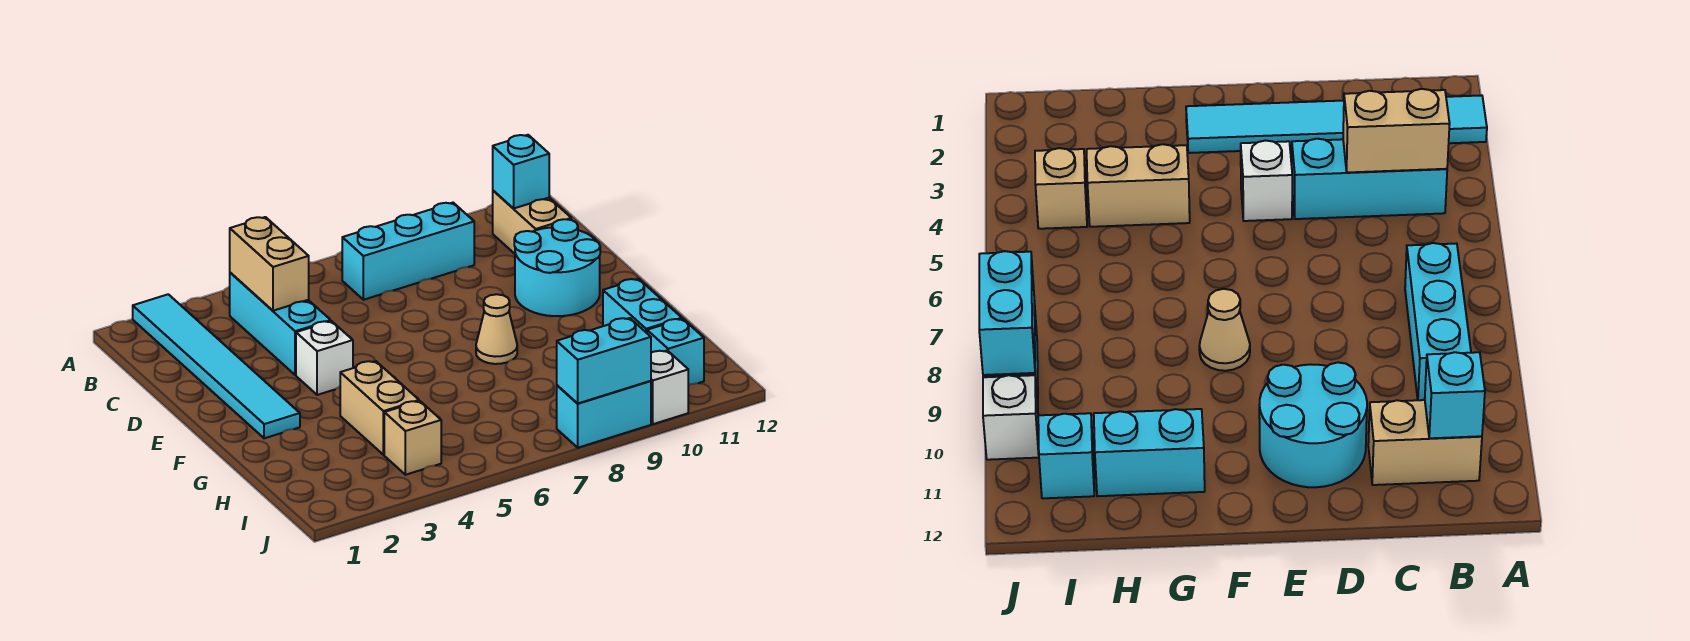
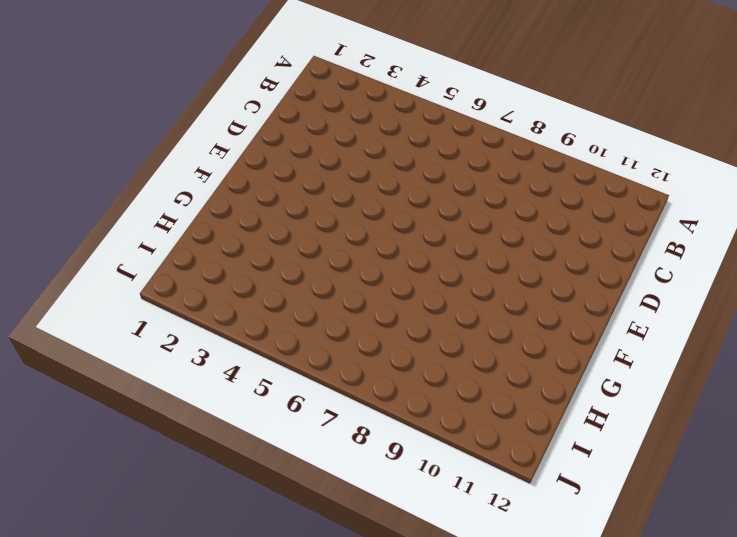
none -> cyan tile A2:F2 level 1
none -> cyan brick B4:D4 level 1
none -> cyan brick B7:B9 level 1

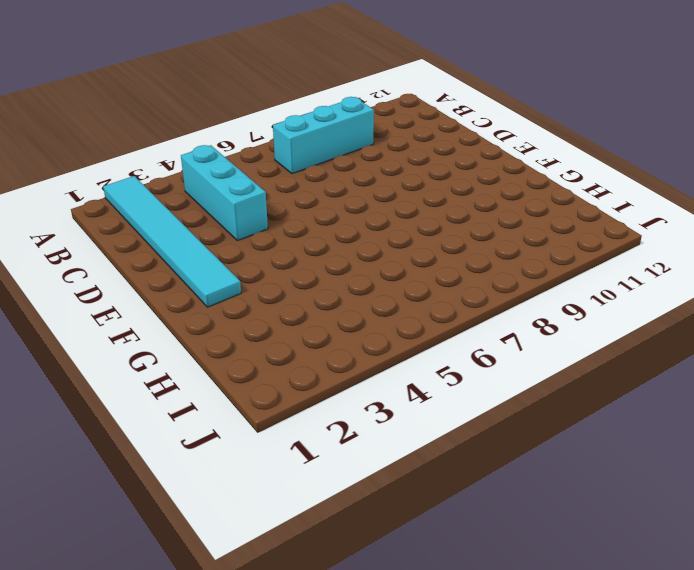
none -> tan brick B11:C11 level 1
none -> cyan round brick D10:E11 level 1
none -> white brick E4 level 1

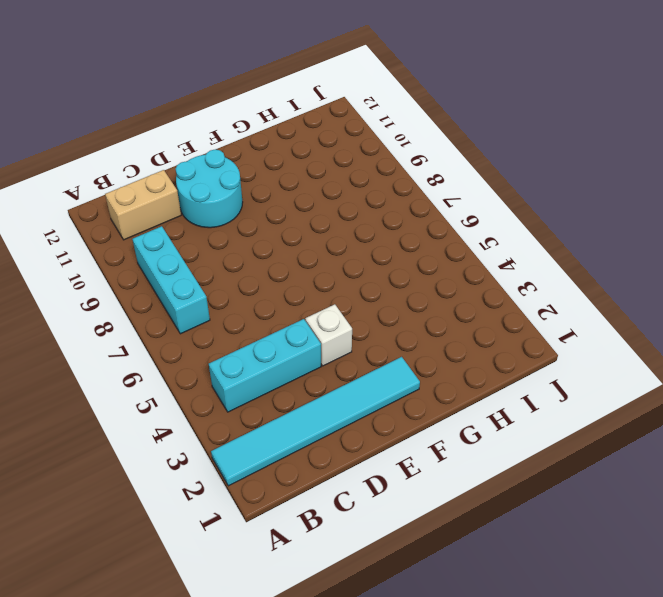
none -> tan cone F8 level 1
none -> tan brick G4:H4 level 1
none -> cyan brick G11:H11 level 1

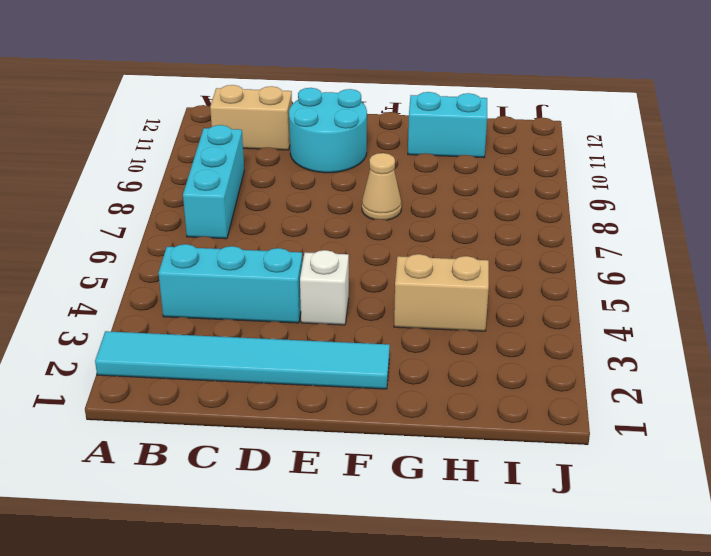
none -> tan brick I4 level 1
none -> cyan brick I11 level 1
none -> cyan brick J8:J9 level 1

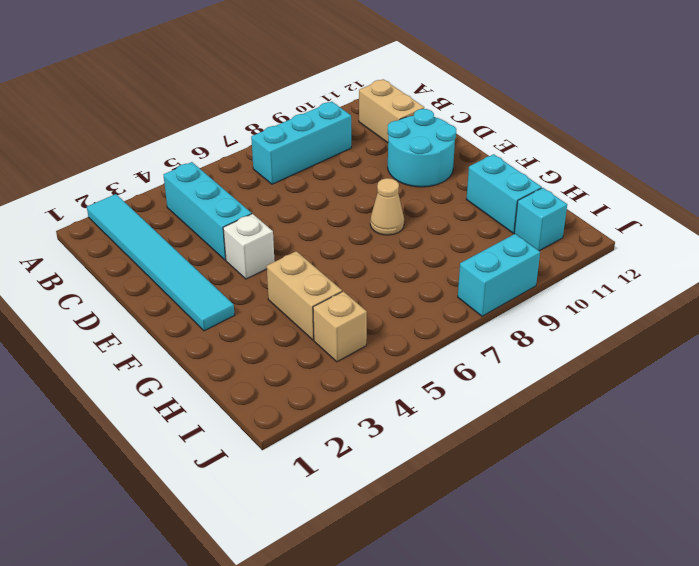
none -> white brick J10 level 1
none -> tan brick B4:C4 level 2
none -> cyan brick B11 level 2

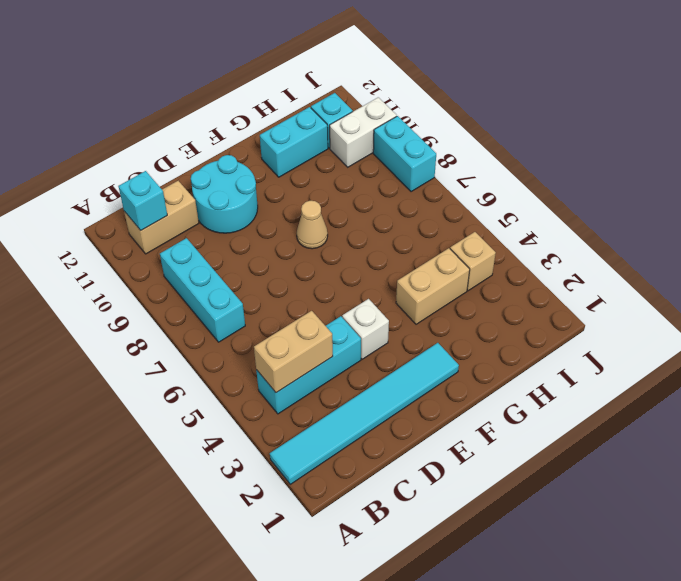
white brick I10:J10 level 1 -> white brick J10 level 1
none -> cyan brick J8:J9 level 2

